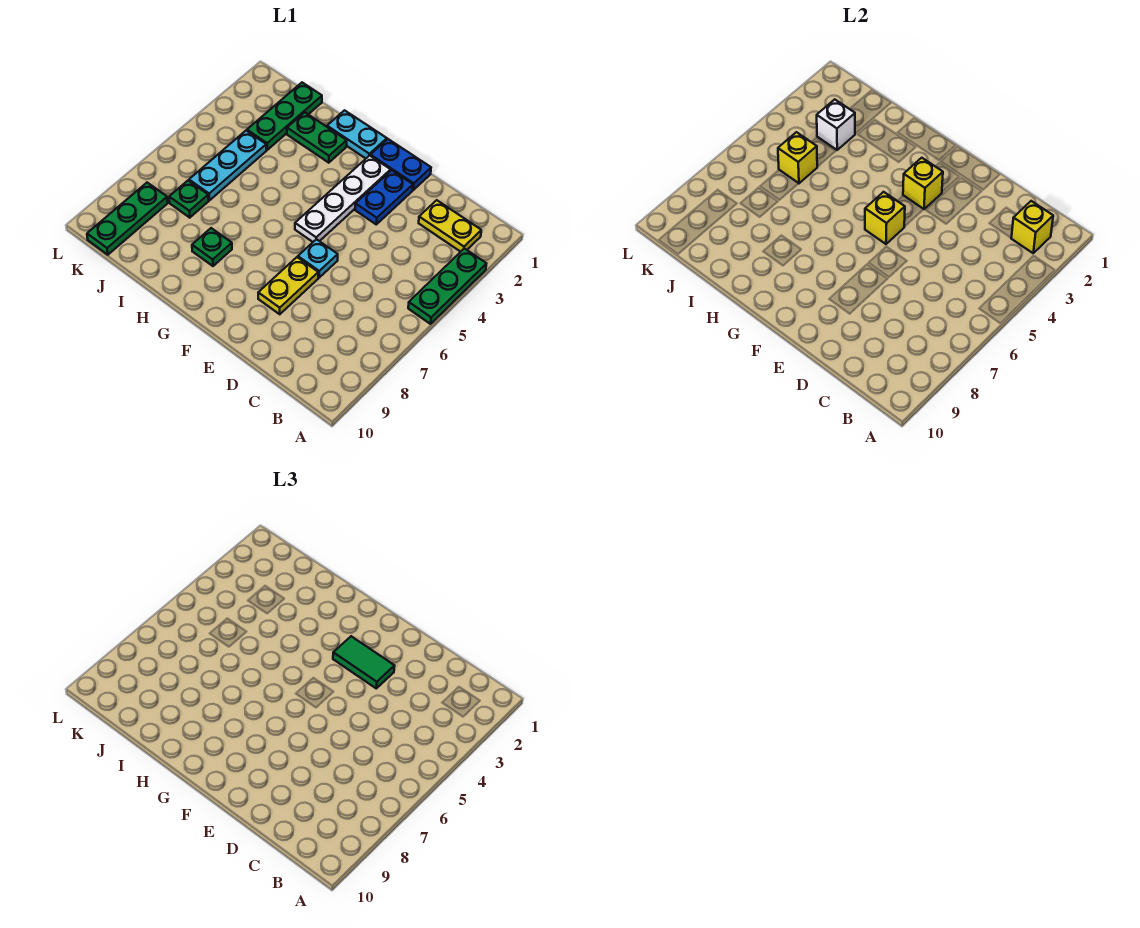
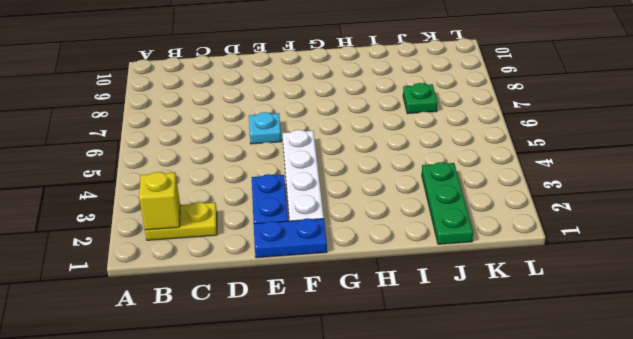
none -> green plate A3:A5 level 1
none -> yellow plate E7:E8 level 1
none -> cyan plate G1:H1 level 1

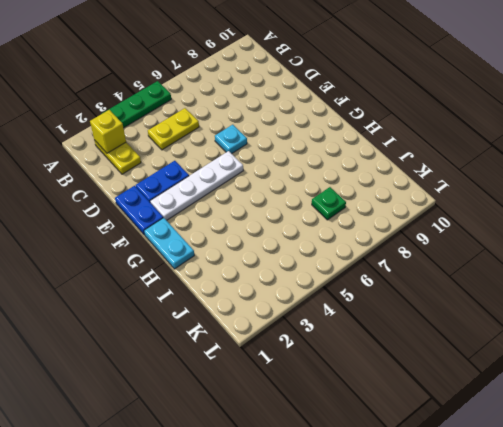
yellow plate C4:C5 level 1 -> yellow plate E7:E8 level 1
none -> green plate H2:I2 level 1
none -> green plate H8 level 1
none -> green plate J1:J3 level 1

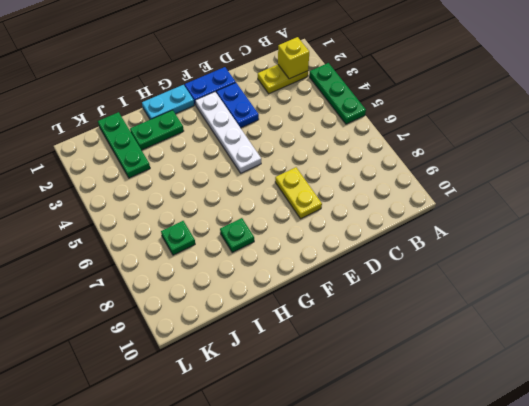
none -> cyan plate E6 level 1
none -> cyan plate J4:J6 level 1
none -> green plate K8:K10 level 1

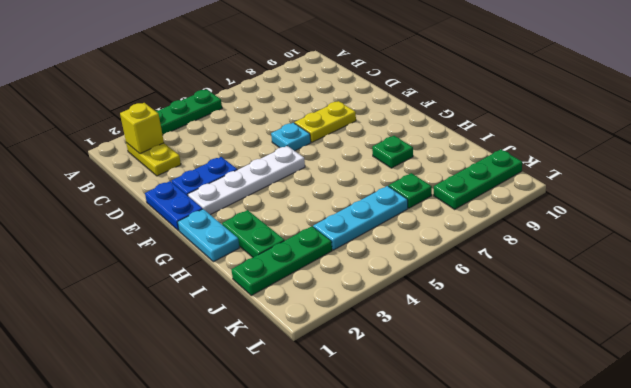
none -> yellow brick F3 level 2
none -> yellow brick F5 level 2
none -> white brick J3 level 2

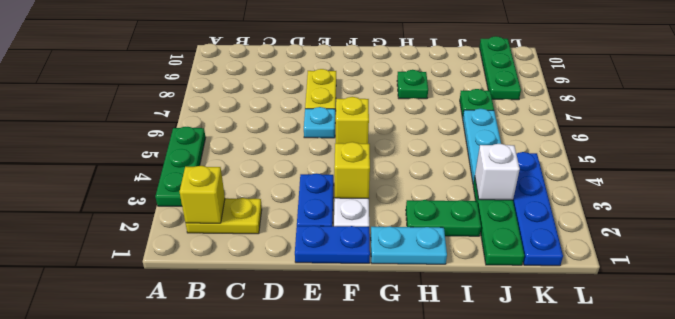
blue plate K1:K4 level 1 -> none
none -> yellow brick J5 level 2
none -> green tile E3:F3 level 3

